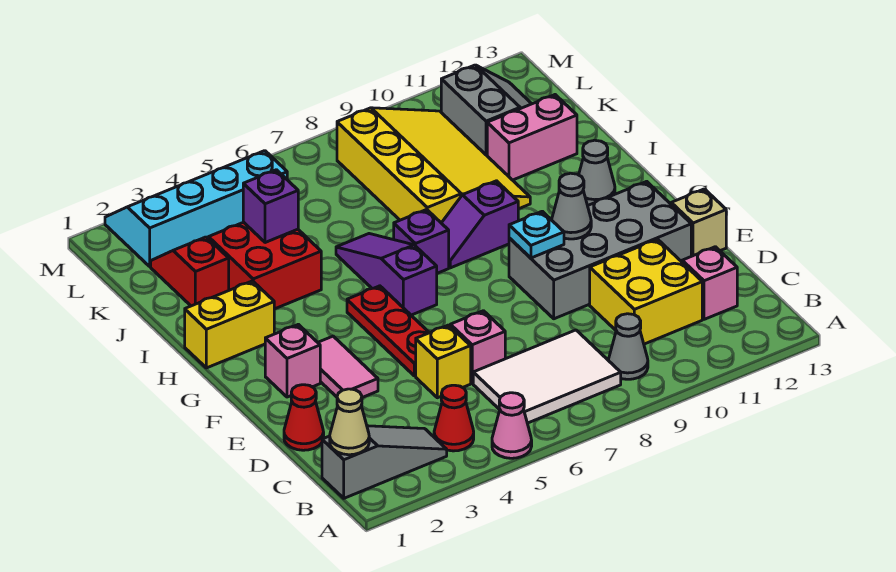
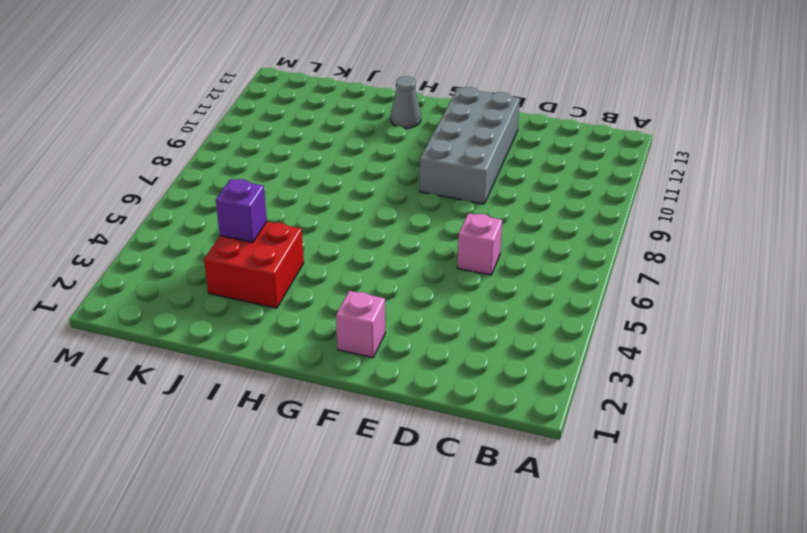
none -> pink cone A5 level 1
none -> grey slope B1:B3 level 1 top 1
none -> red cone B4 level 1
none -> white tile B6:C8 level 1

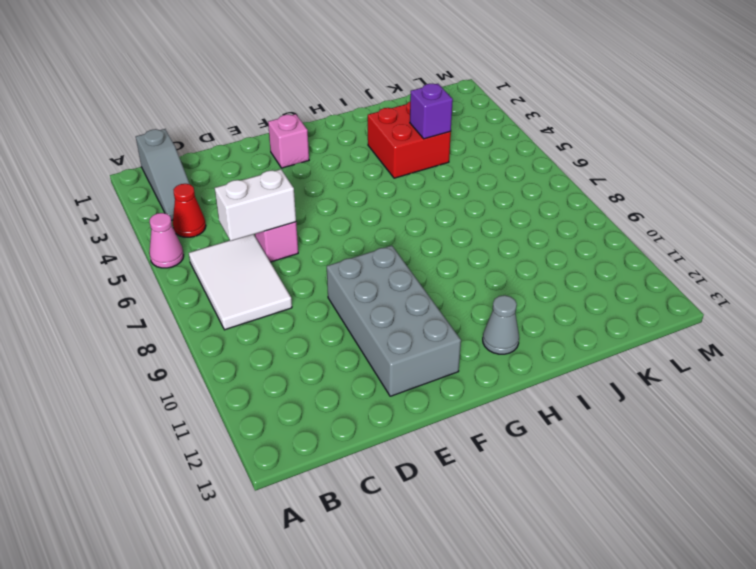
white brick C6:D6 level 2 -> none
none -> grey cone B9 level 1
none -> yellow brick C10:D11 level 1
none -> pink brick C12 level 1
none -> red cone D1 level 1

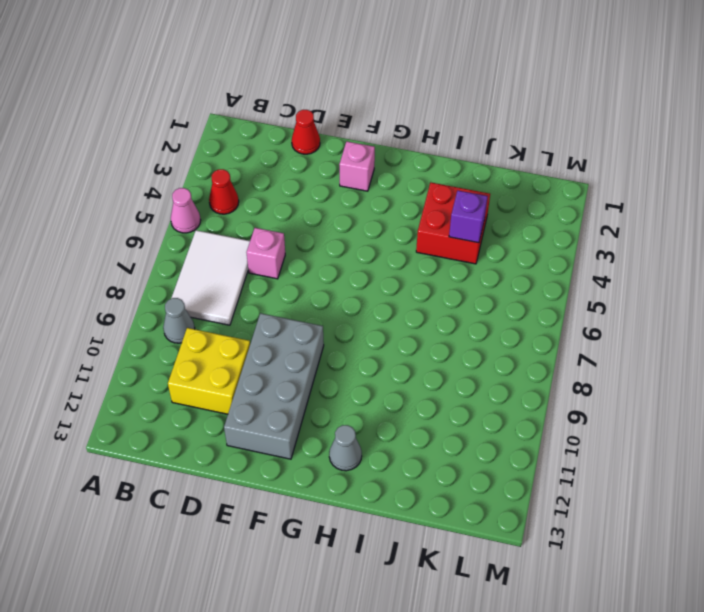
none -> grey slope B1:B3 level 1 top 1
none -> pink brick C12 level 1
none -> yellow brick D5 level 1
none -> pink tile E3:F3 level 1

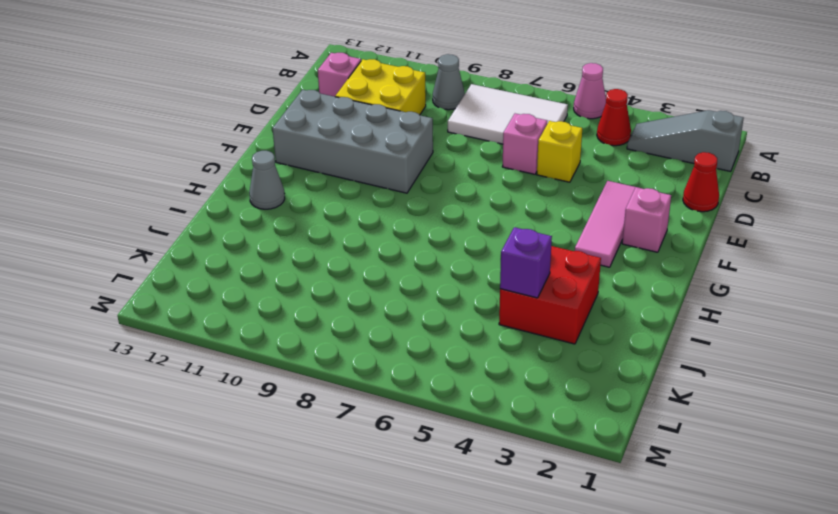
pink tile E3:G3 level 1 -> pink tile E3:F3 level 1
none -> red plate E5:G5 level 1
none -> tan brick E13 level 1
none -> purple slope G6:I6 level 1 top G
none -> yellow brick H1:H2 level 1

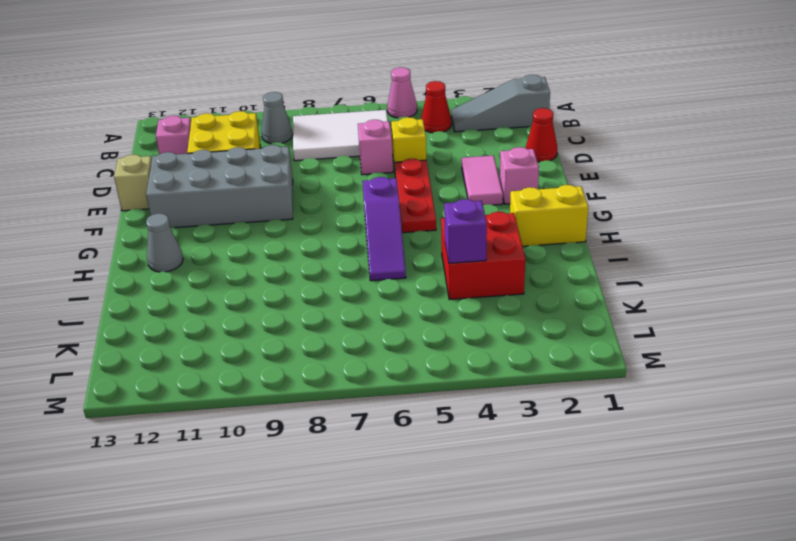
none -> purple brick H7 level 1
none -> purple slope H8:H9 level 1 top 9
none -> yellow slope I8:L10 level 1 top 8
none -> red slope J2:K2 level 1 top J

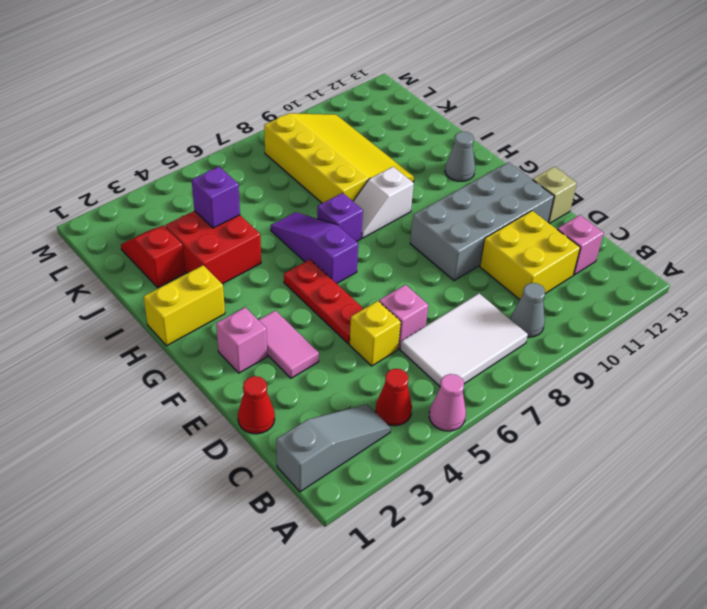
white slope H8:H9 level 1 top 9 -> purple slope H8:H9 level 1 top 9
none -> pink brick J11:J12 level 1
none -> grey slope K11:L12 level 1 top 11
none -> cyan slope L2:M5 level 1 top L
none -> tan cone B1 level 2

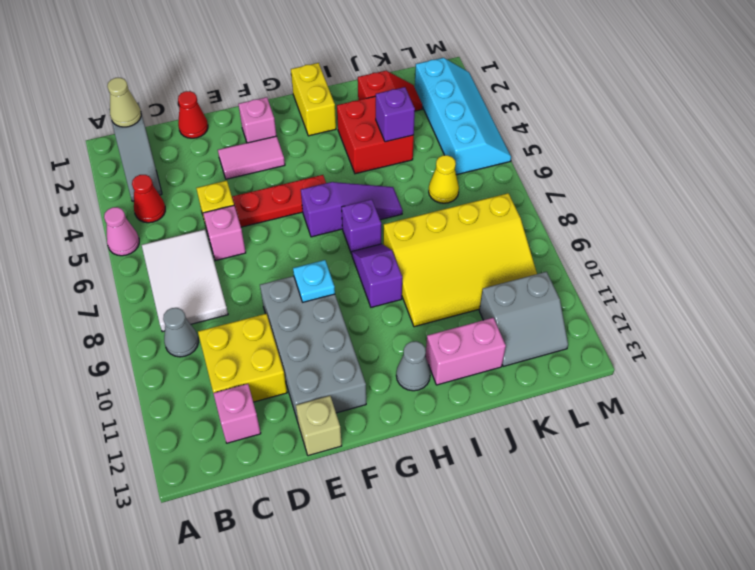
pink brick I12:J12 level 1 -> pink brick J11:J12 level 1
yellow cone K6 level 1 -> none
none -> grey cone F10 level 2

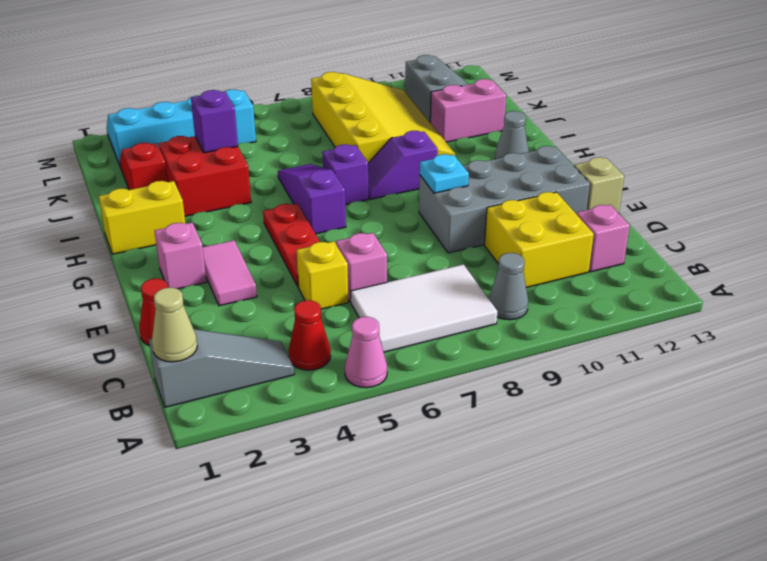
none -> grey cone F10 level 2

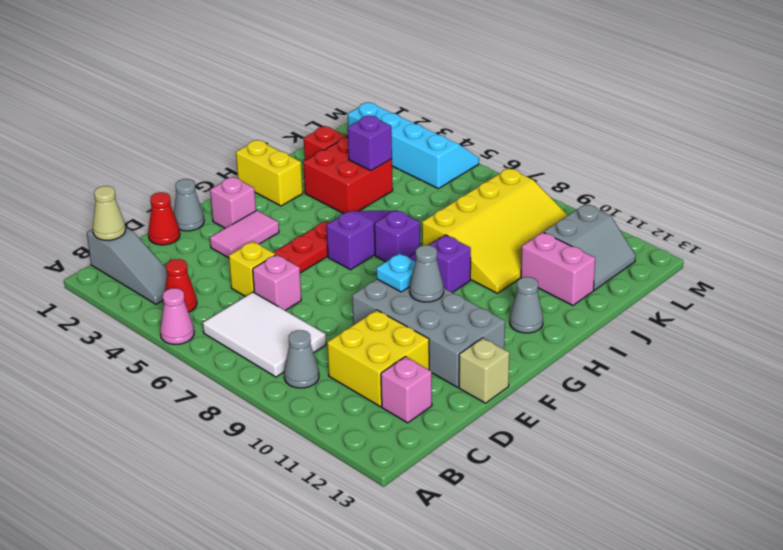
grey cone E1 level 1 -> none

